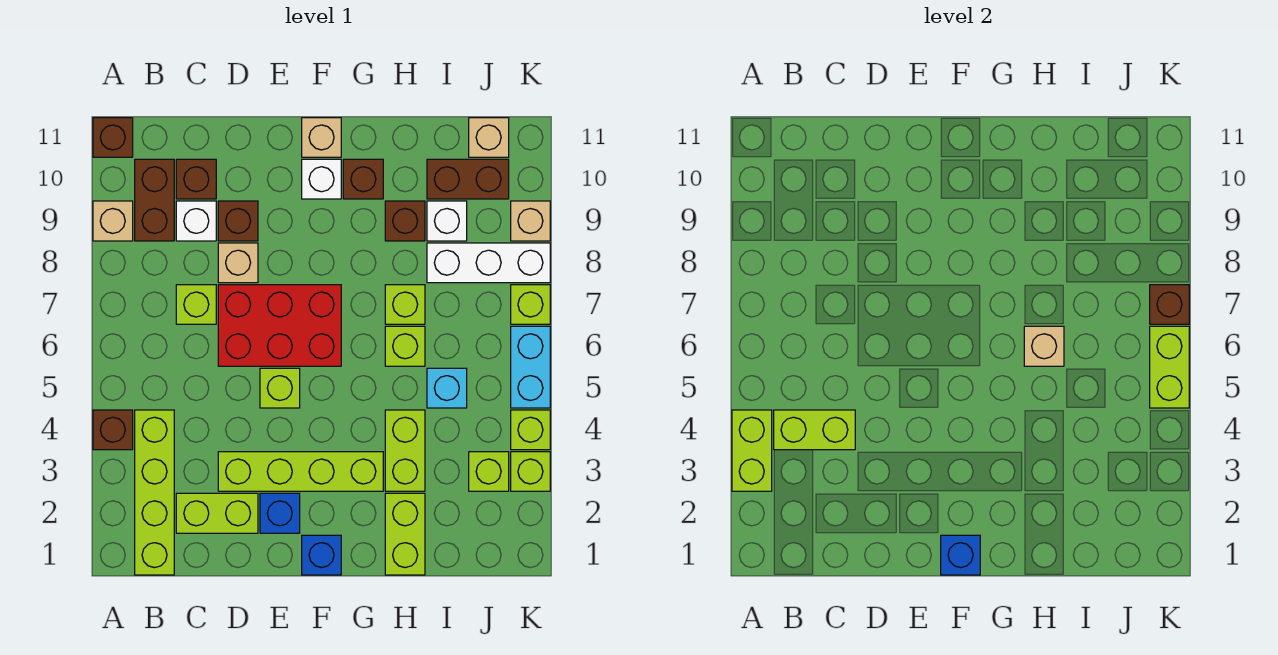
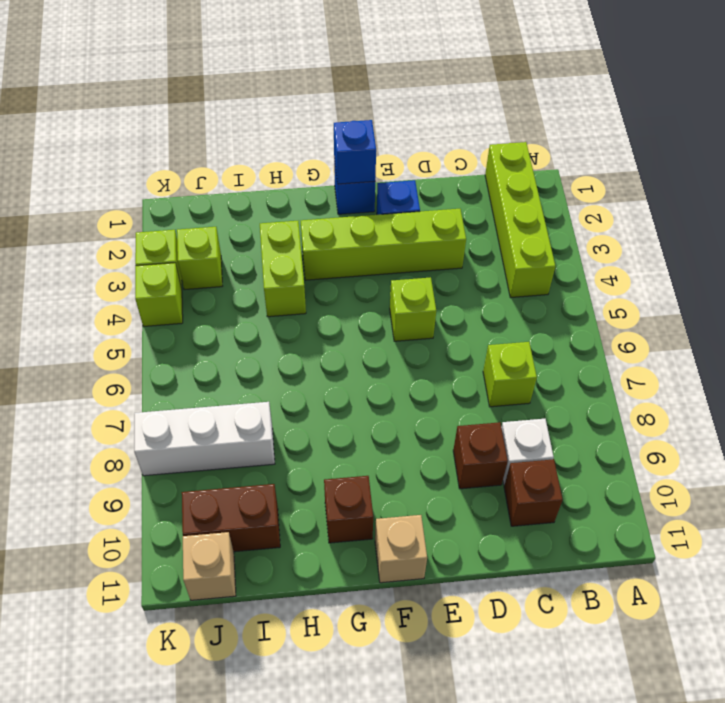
none -> brown brick A4 level 1
none -> tan brick A9 level 1
none -> brown brick A11 level 1
none -> brown brick B9:B10 level 1

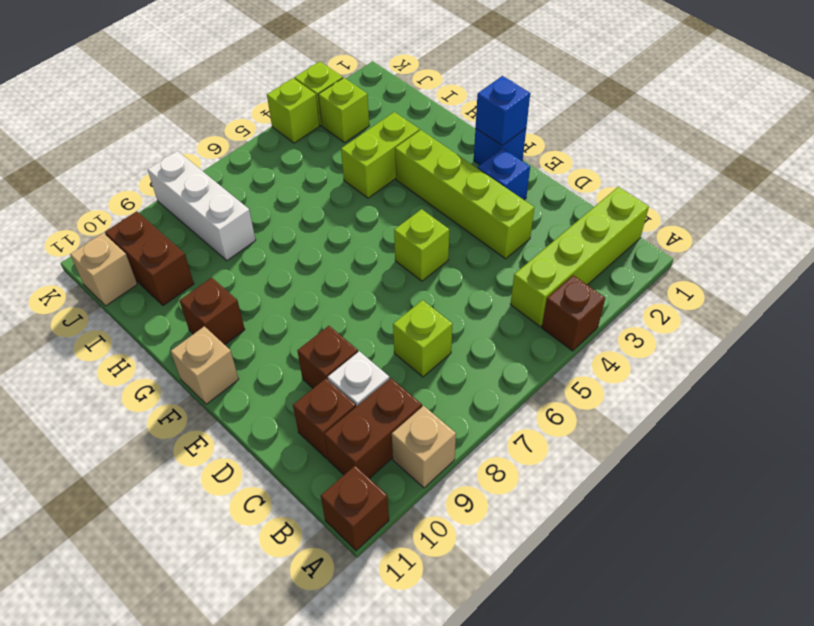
none -> lime brick C2:D2 level 1
none -> red brick D6:F7 level 1
none -> tan brick D8 level 1
none -> white brick F10 level 1

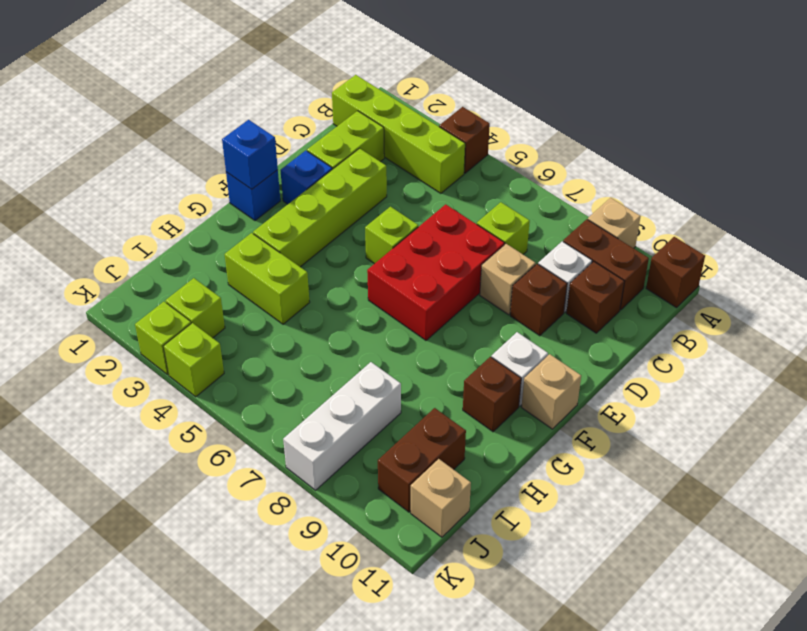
none -> lime brick H1:H2 level 1
none -> lime brick H6 level 1
none -> lime brick H7 level 1
none -> brown brick H9 level 1

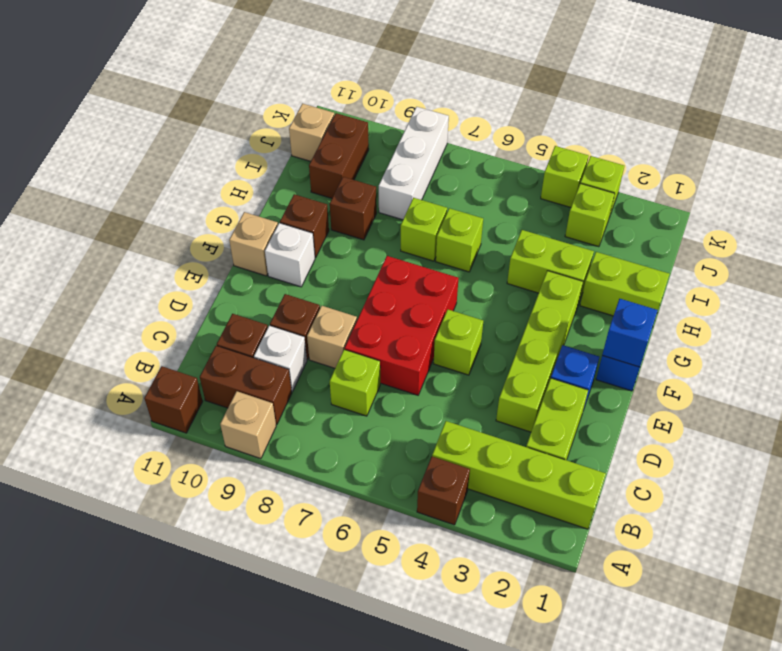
none -> cyan brick I5 level 1
none -> white brick I9 level 1
none -> cyan brick K5:K6 level 1
none -> lime brick K7 level 1

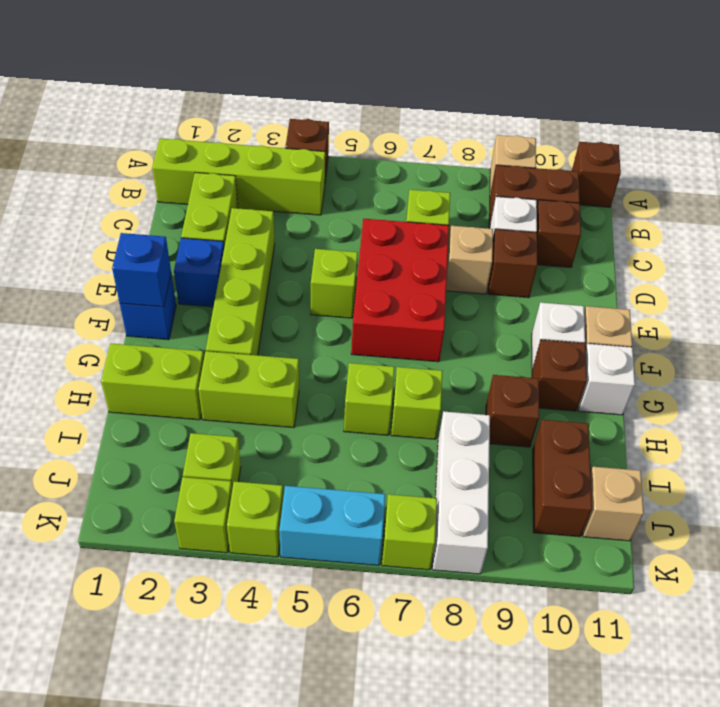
white brick G11 level 1 -> white brick I9 level 1
none -> cyan brick I5 level 1
none -> tan brick K9 level 1
none -> lime brick A3:A4 level 2
none -> lime brick B4:C4 level 2

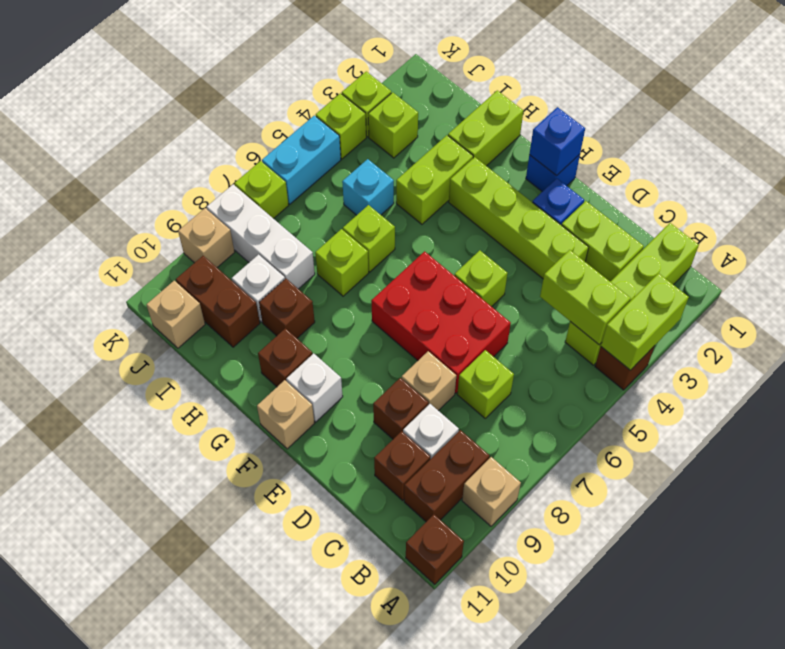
none -> tan brick H6 level 2
none -> lime brick K5:K6 level 2
none -> brown brick K7 level 2

